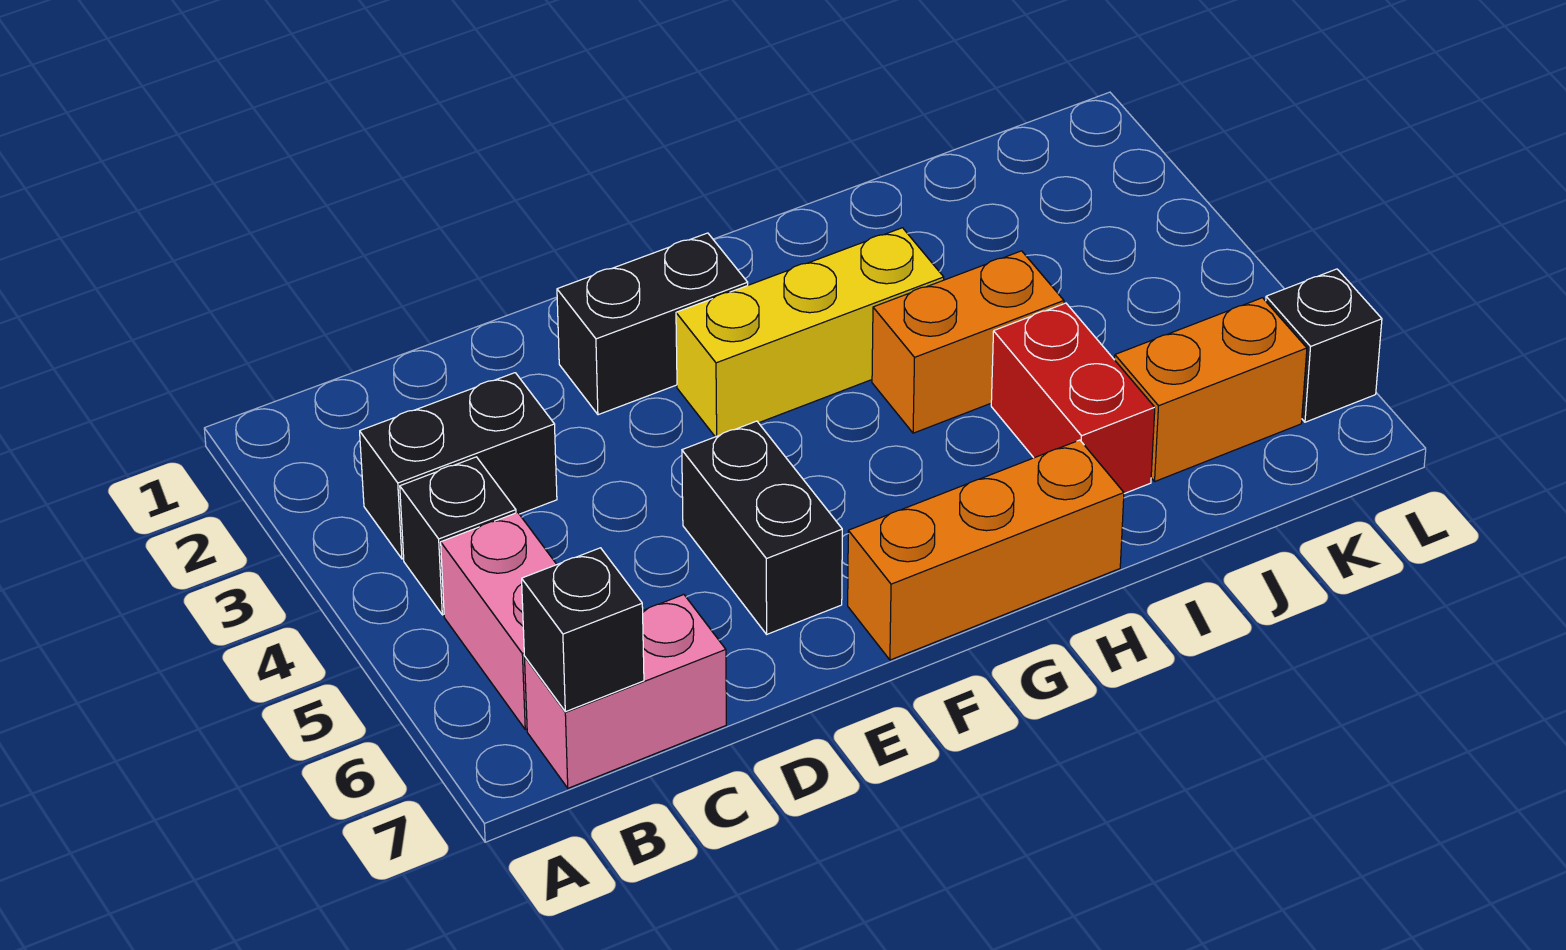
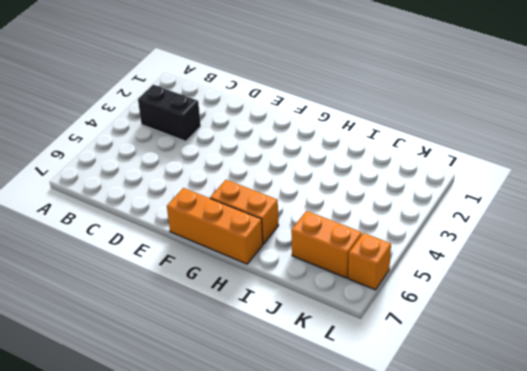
orange brick G6:H6 level 1 -> orange brick H4:I4 level 1
orange brick L6 level 1 -> black brick L6 level 1
none -> black brick B4 level 1
none -> pink brick B5:B6 level 1
none -> pink brick B7:C7 level 1

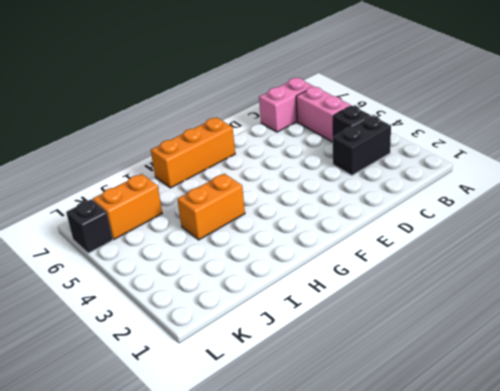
none -> black brick E2:F2 level 1
none -> black brick E5:E6 level 1
none -> yellow brick F3:H3 level 1

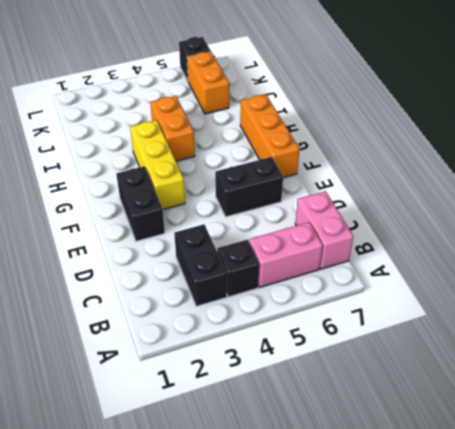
none -> red brick I5:I6 level 1
none -> black brick B7 level 2

